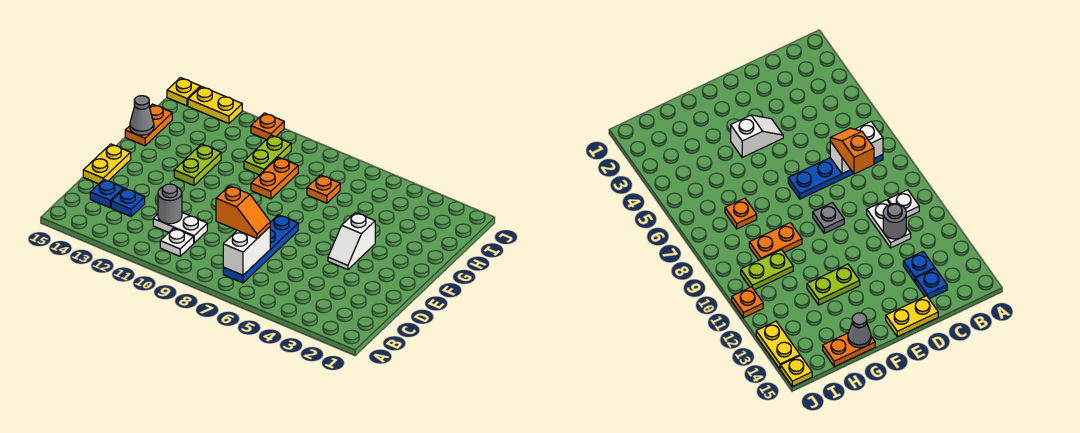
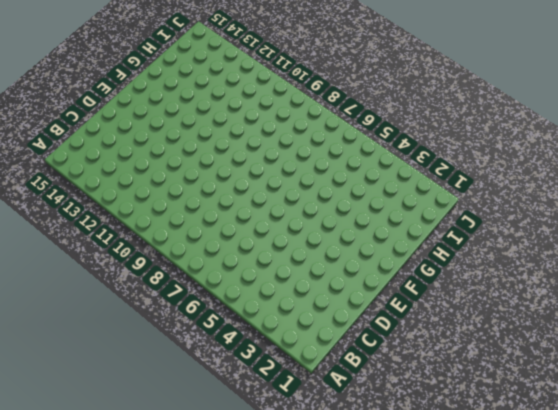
none -> blue plate B7:E7 level 1
none -> white plate B10 level 1
none -> white plate C10:C11 level 1

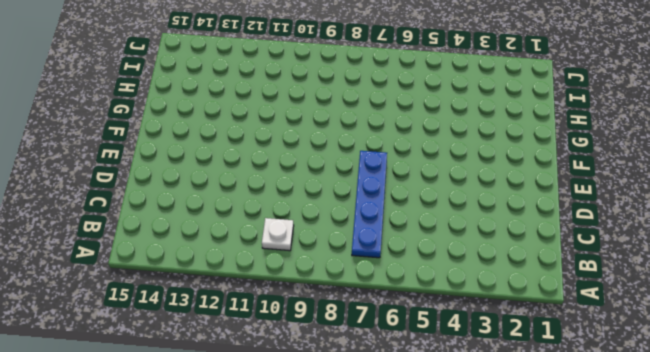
none -> white plate C10:C11 level 1
none -> blue plate C13 level 1
none -> blue plate C14 level 1

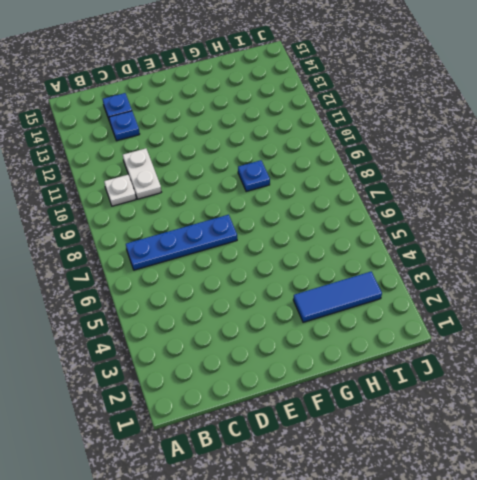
blue tile G3:I3 level 1 -> none
blue plate G9 level 1 -> orange plate G9:H9 level 1
none -> yellow plate D15:E15 level 1
none -> white slope E4:F4 level 1 top F
none -> grey plate E9 level 1

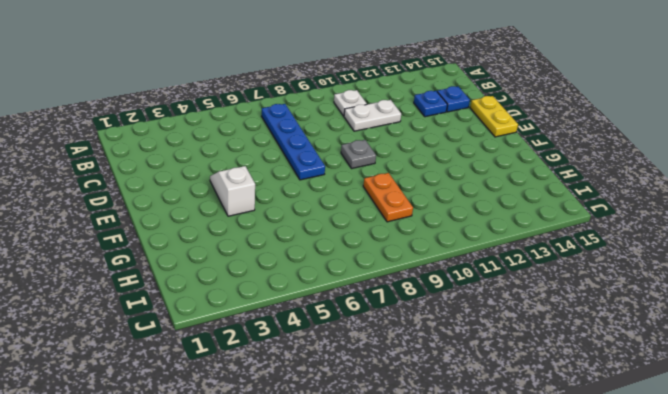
none -> lime plate F12:G12 level 1
none -> orange plate G15:H15 level 1
none -> orange plate H7 level 1

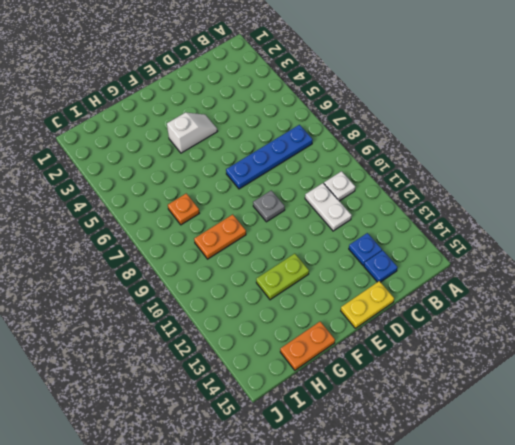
none -> lime plate H10:I10 level 1
none -> orange plate J11 level 1
none -> yellow plate J13:J14 level 1

